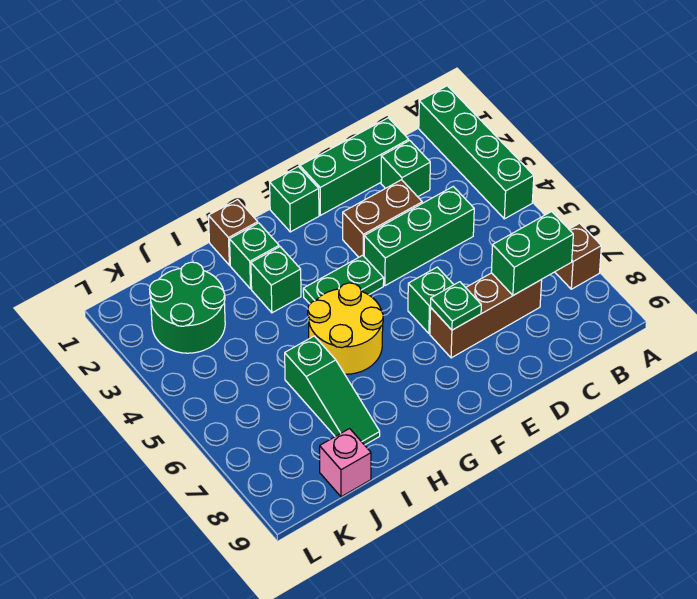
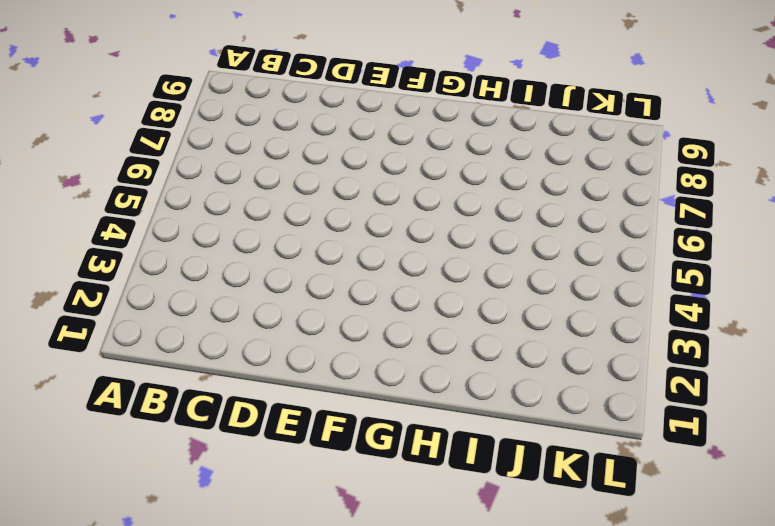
none -> green brick A1:A4 level 1
none -> brown brick A7 level 1
none -> green brick C1:E1 level 1

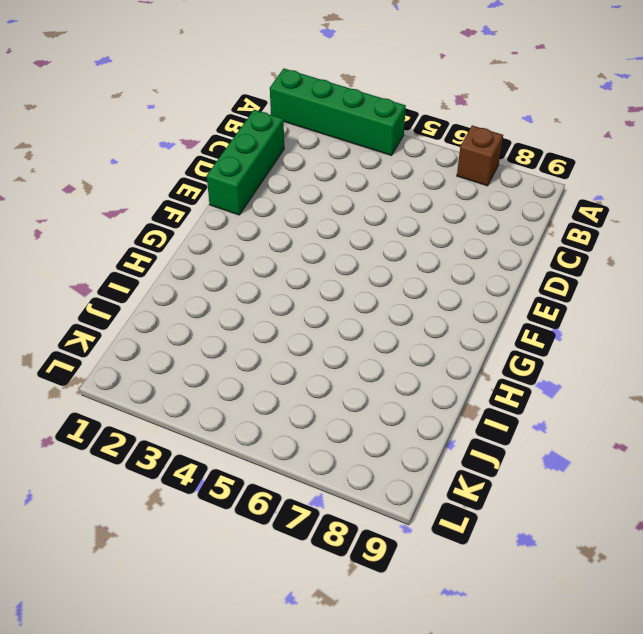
none -> green brick C2 level 1
none -> green brick C4:E4 level 1
none -> brown brick C7:E7 level 1

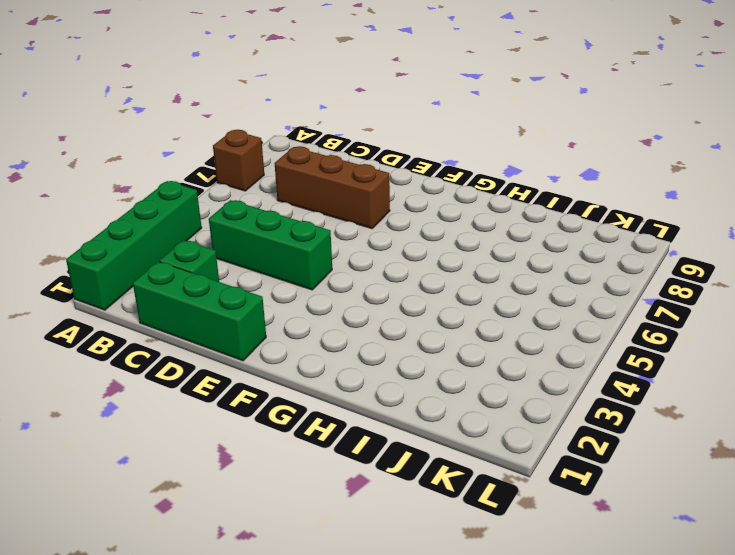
none -> brown brick D3:E3 level 1
none -> green brick E6 level 1
none -> green brick F1 level 1

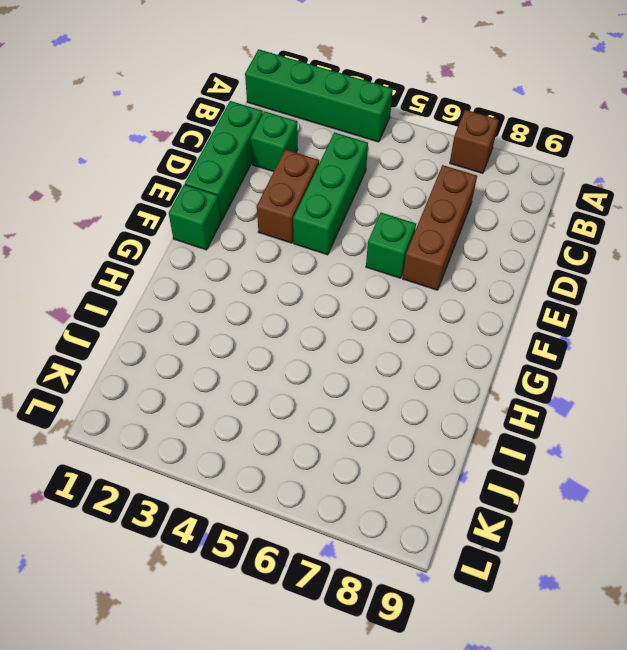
none -> green plate F4:G4 level 1
none -> yellow round brick G5:H6 level 1
none -> brown brick H1 level 1

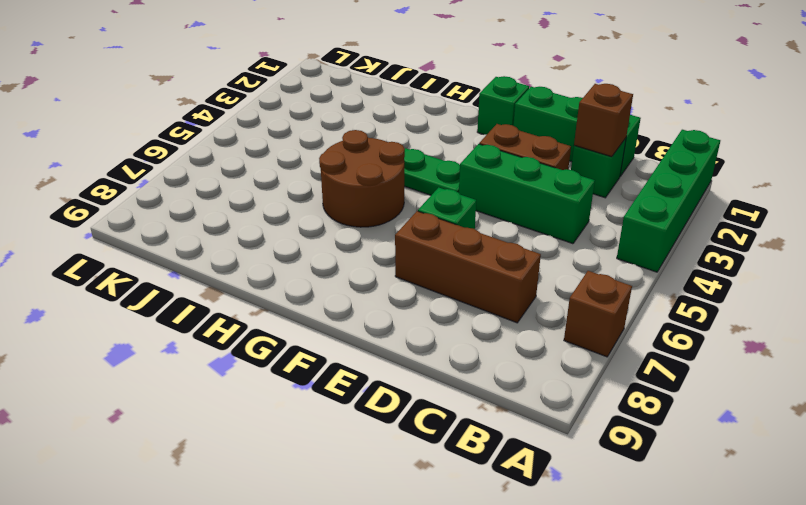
brown brick C2 level 2 -> brown brick H1 level 1
brown round brick G5:H6 level 1 -> yellow round brick G5:H6 level 1
none -> green brick H2 level 1
none -> green brick H3 level 1
none -> green slope I6:I8 level 1 top 6

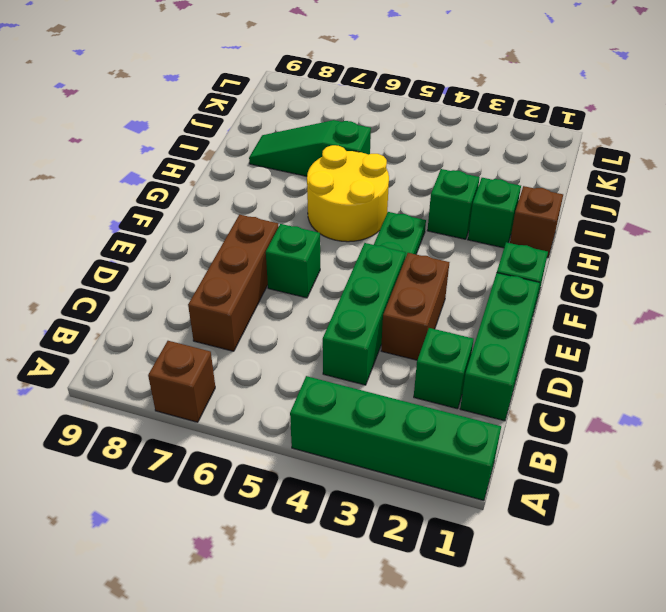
none -> green round brick J2:K3 level 1
none -> pink brick J9 level 1
none -> green brick B7:C7 level 2

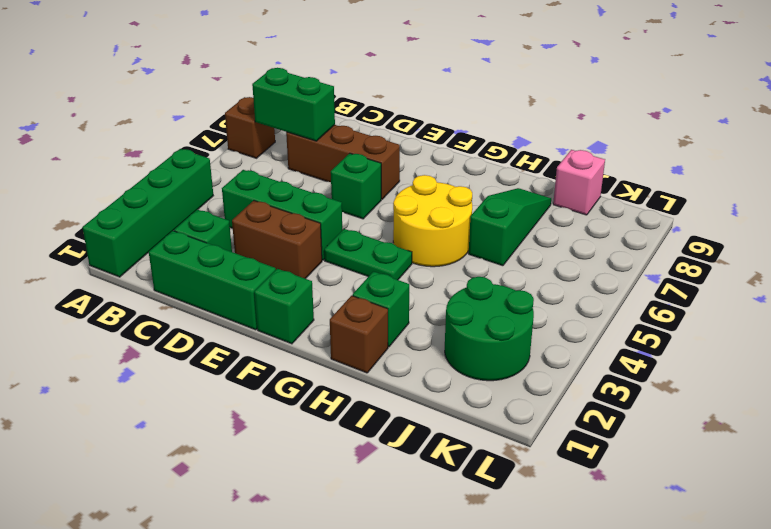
none -> green brick H3 level 1
none -> green plate E7 level 2

